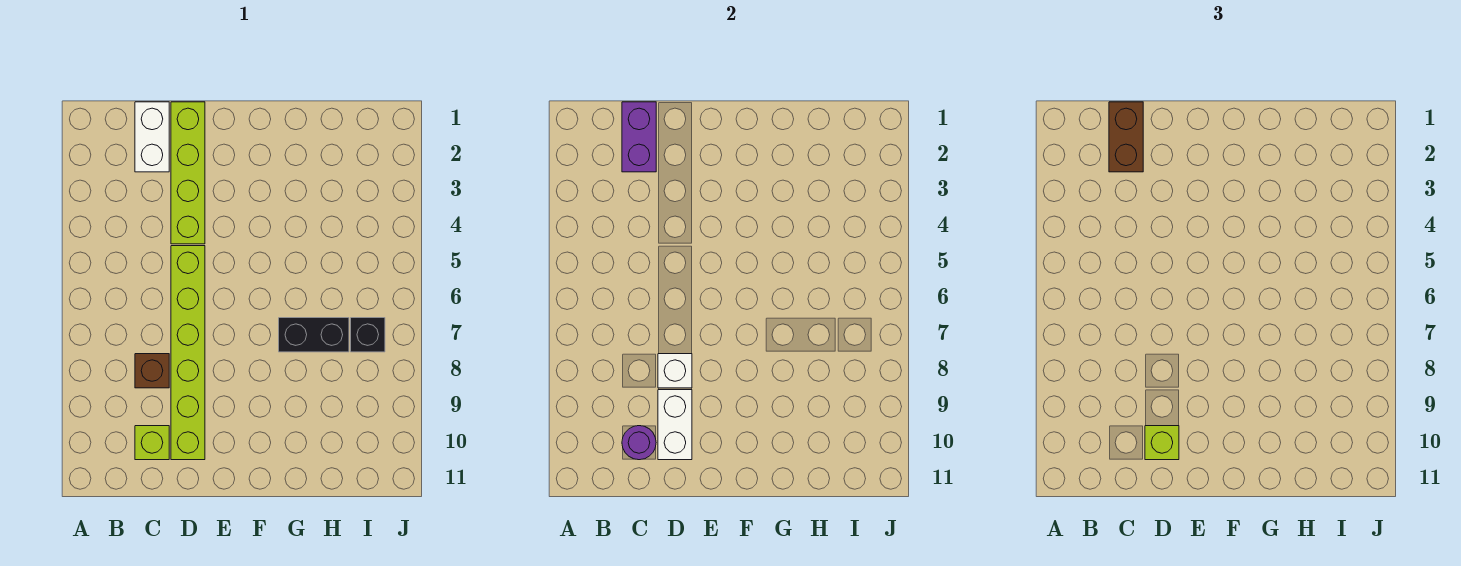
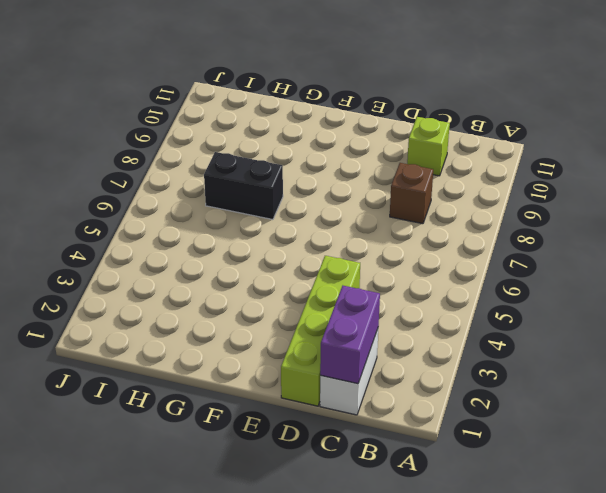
none -> lime brick D5:D10 level 1
none -> black brick I7 level 1
none -> purple round brick C10 level 2

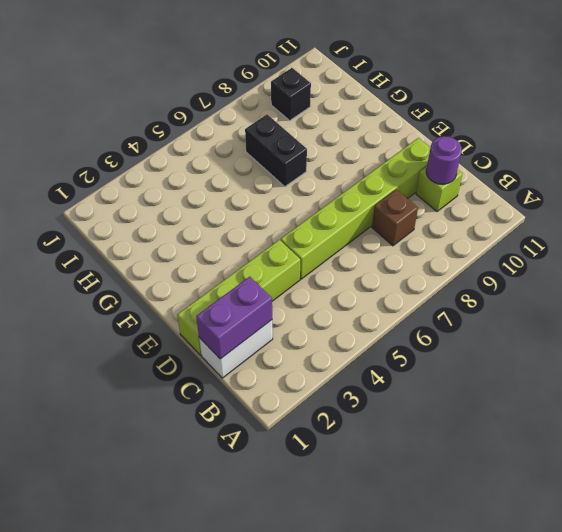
black brick I9 level 1 -> black brick I7 level 1
none -> white brick D8 level 2
none -> white brick D9:D10 level 2
none -> brown brick C1:C2 level 3

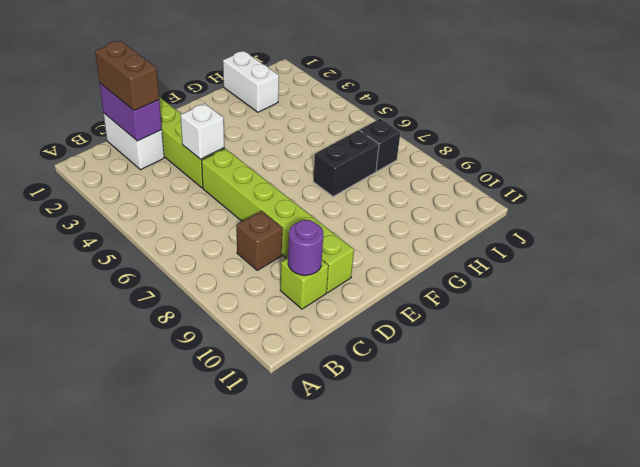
white brick D4 level 2 -> white brick D8 level 2
white brick H1:H2 level 1 -> white brick D9:D10 level 2
none -> lime brick D10 level 3

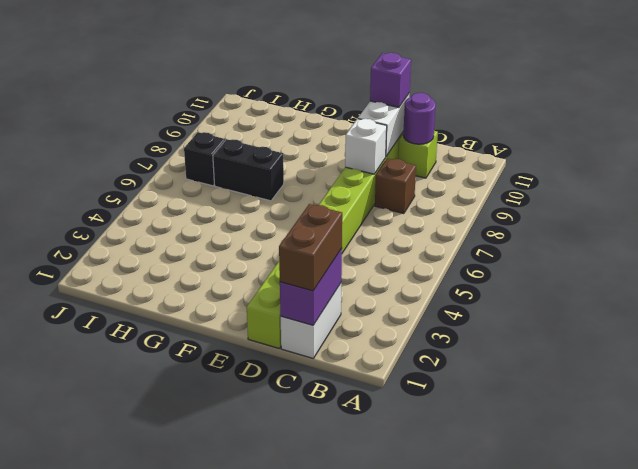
purple brick D10 level 3 -> lime brick D10 level 3

